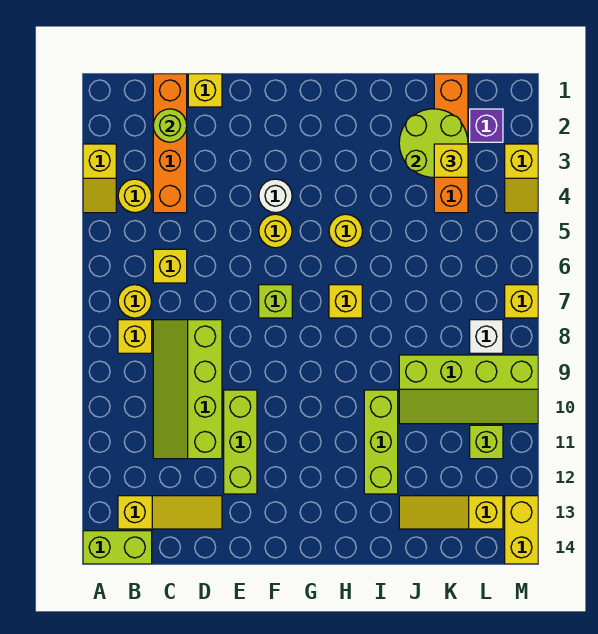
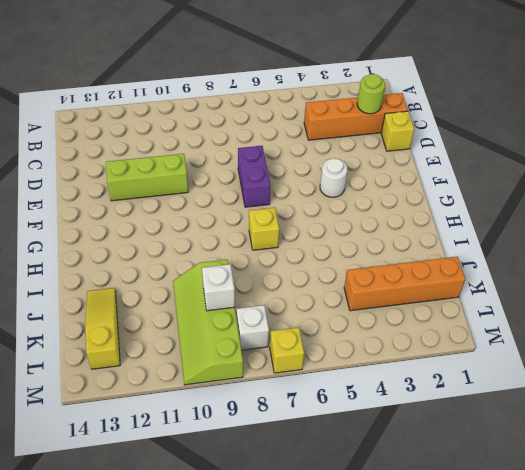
purple brick E7:F7 level 1 -> lime brick F7 level 1
white brick K9 level 2 -> none
none -> yellow slope A3:A4 level 1 top 3
none -> lime brick A14:B14 level 1
none -> yellow round brick B4 level 1

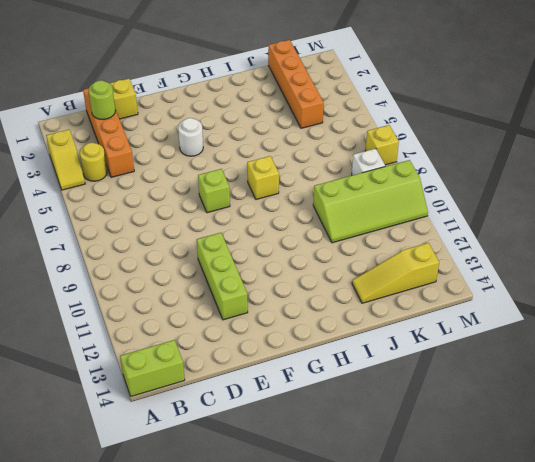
none -> yellow round brick B7 level 1
none -> yellow brick B8 level 1
none -> yellow slope B13:D13 level 1 top B

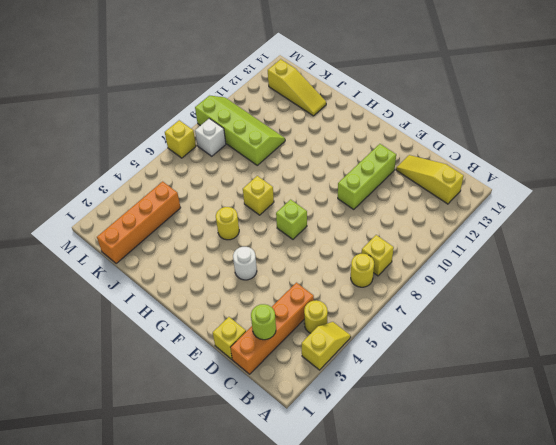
none -> lime brick A14:B14 level 1
none -> yellow brick C6 level 1
none -> lime slope C8:D11 level 1 top D

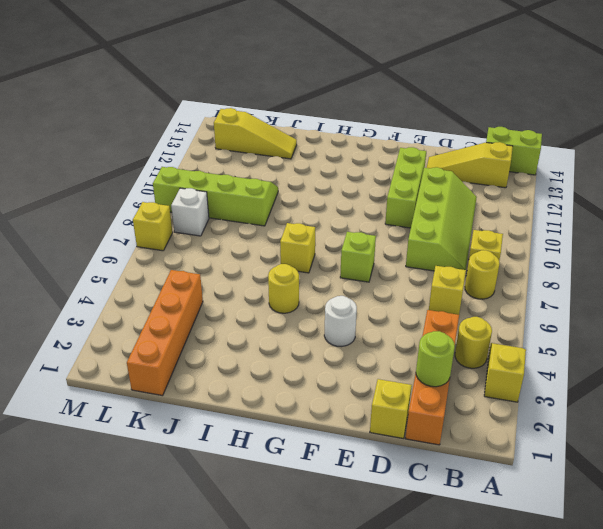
none -> yellow round brick F5 level 1
none -> lime brick I10:I12 level 1
none -> purple brick L2 level 1

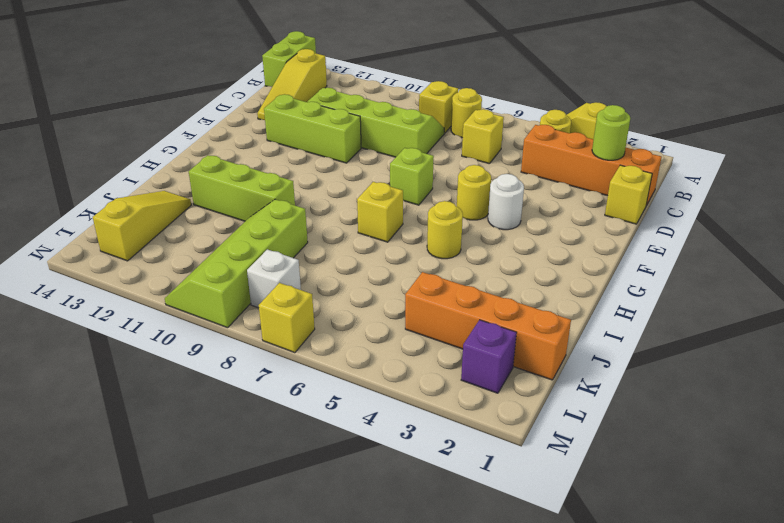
none -> lime brick L11 level 1
none -> yellow slope M3:M4 level 1 top 3
none -> yellow brick M13:M14 level 1

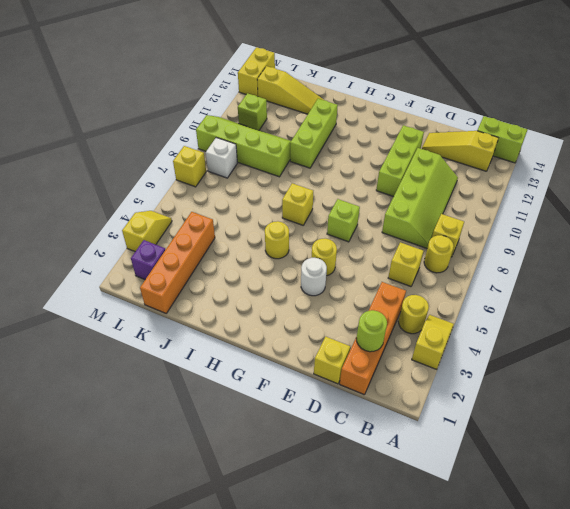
none -> lime round brick J2:K3 level 2
none -> yellow brick K3 level 3

